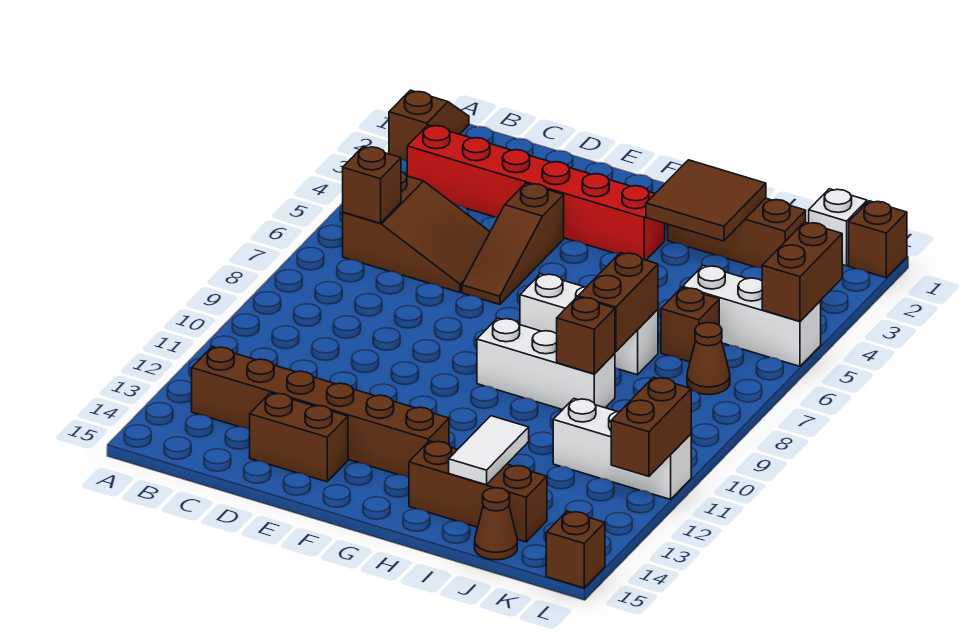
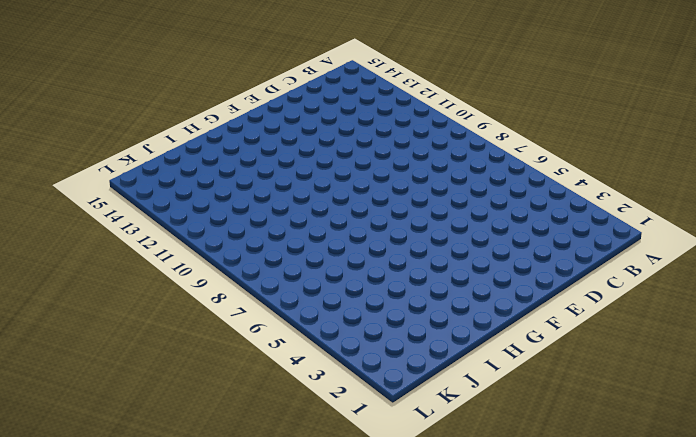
none -> brown slope A1:A2 level 1 top 2
none -> red brick B3:G3 level 1
none -> brown slope B5:D6 level 1 top B

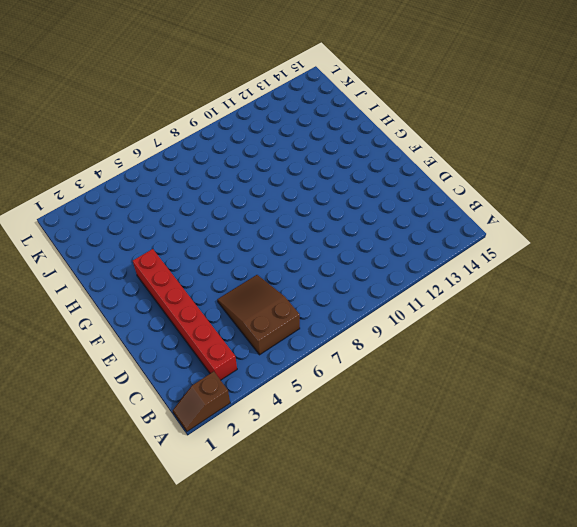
none -> brown brick B13:G13 level 1
none -> brown brick D14:E14 level 1
none -> brown slope E4:E6 level 1 top 4

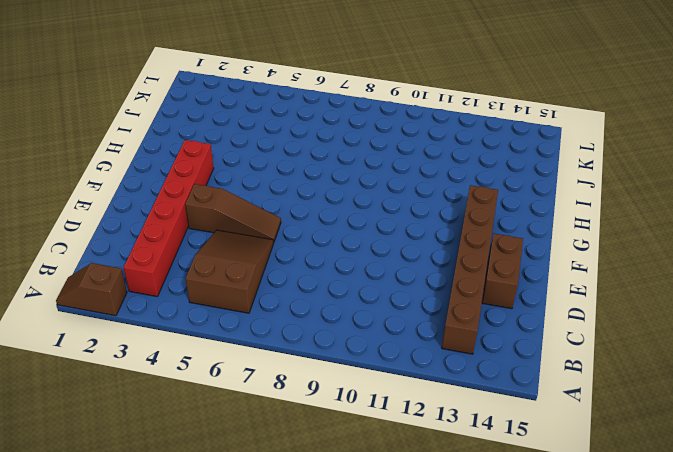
none -> white brick G7:I7 level 1
none -> white brick G9:I9 level 1
none -> brown brick H2:J2 level 1

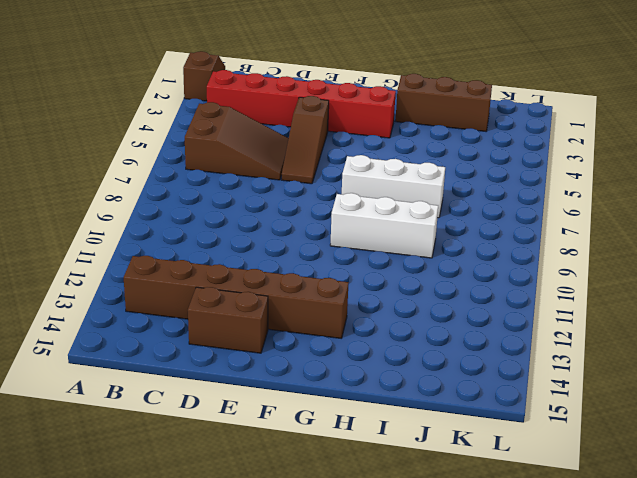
none -> brown brick H14:J14 level 1
none -> white brick J5:L5 level 1
none -> brown brick J6 level 1

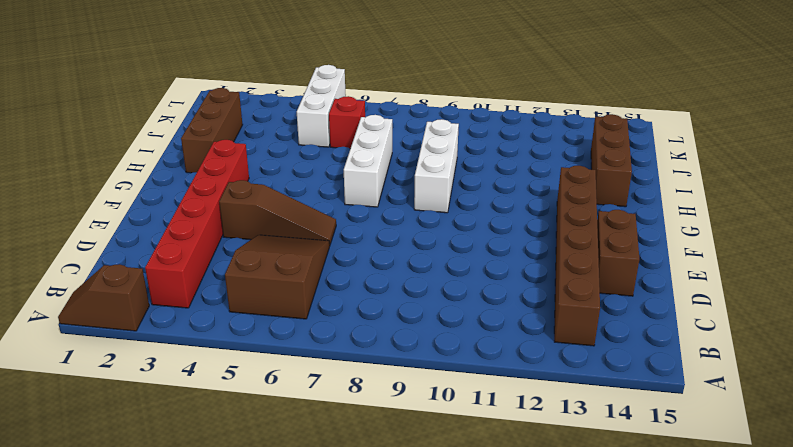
red brick J6 level 1 -> brown brick J6 level 1
none -> white brick J11:L11 level 1
none -> brown cone J15 level 1
none -> white brick K1 level 1

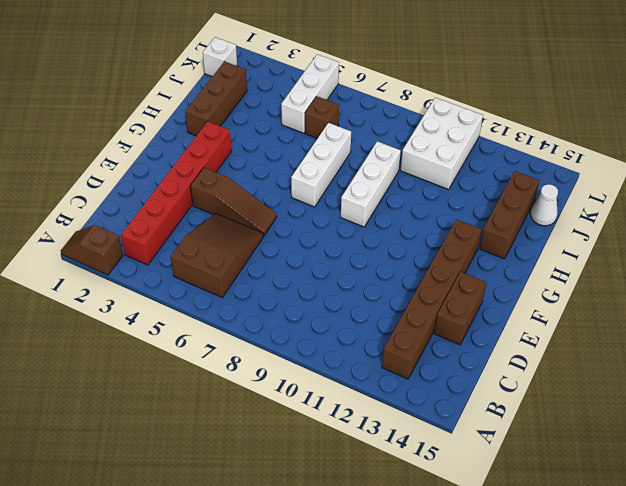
white brick J10:L11 level 1 -> white brick J11:L11 level 1
white cone J15 level 1 -> brown cone J15 level 1
none -> brown cone K7 level 1
none -> brown brick L1 level 1
none -> brown brick L15 level 1

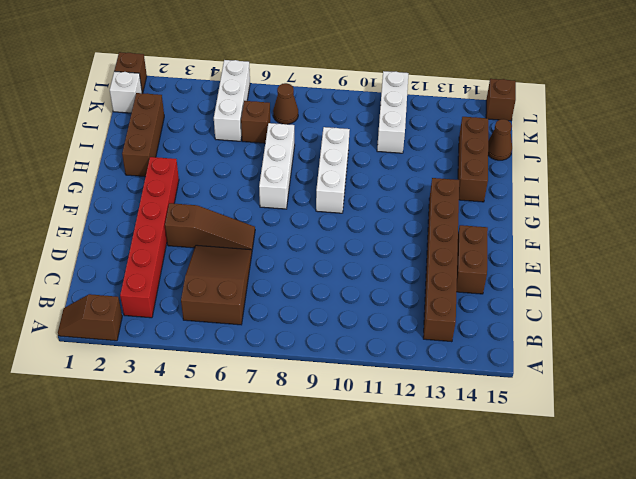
none -> brown brick B6 level 2
none -> brown tile H2:I3 level 2
none -> brown brick I7:I8 level 2

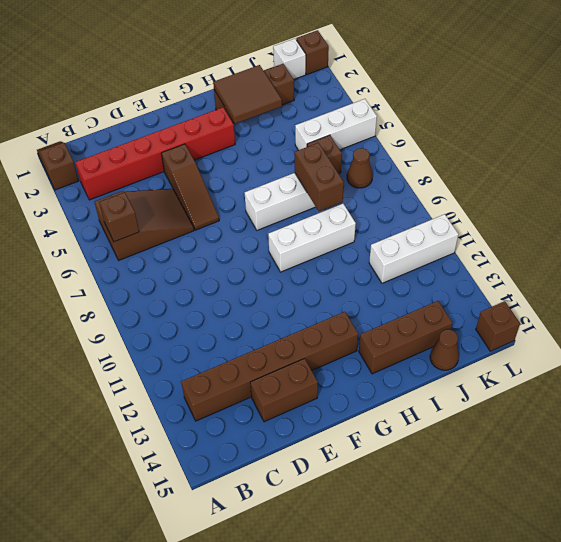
none -> brown brick I9 level 2
none -> white tile I13:I14 level 2
none -> brown brick L4:L5 level 2

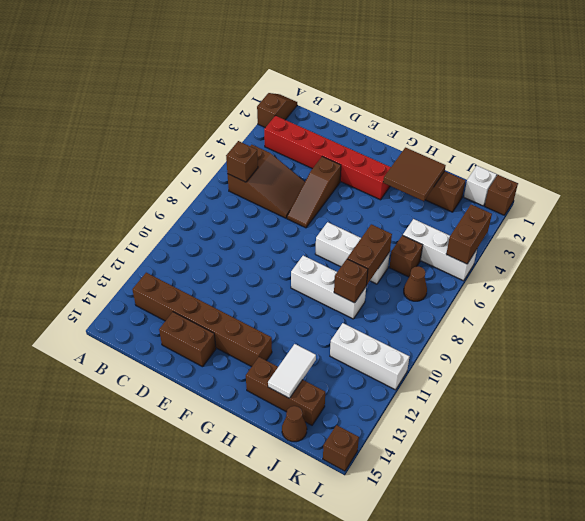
none -> brown brick L11:L12 level 2

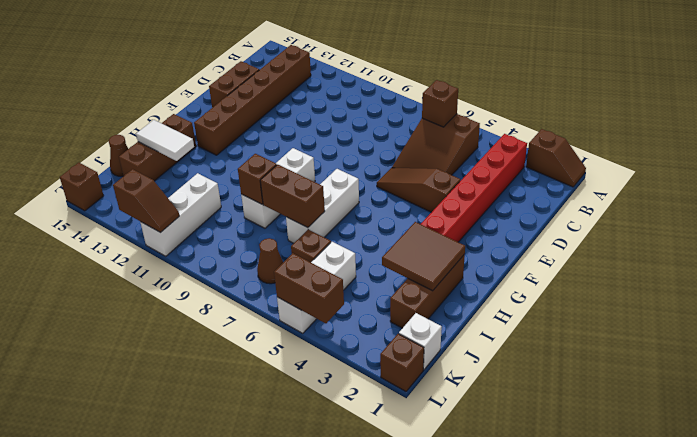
brown slope L11:L12 level 2 top 12 -> brown brick L11:L12 level 2

